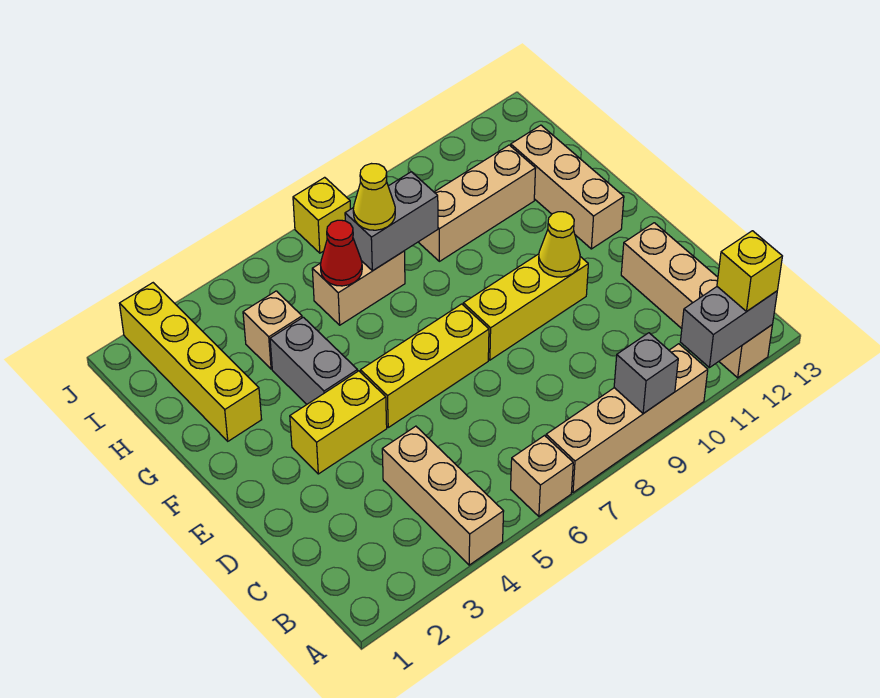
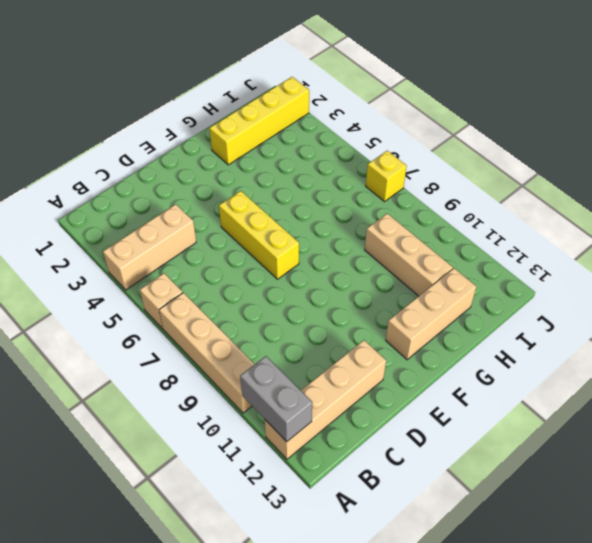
none -> yellow brick E3:E4 level 1
none -> yellow brick E8:E10 level 1
none -> grey brick F4:G4 level 1

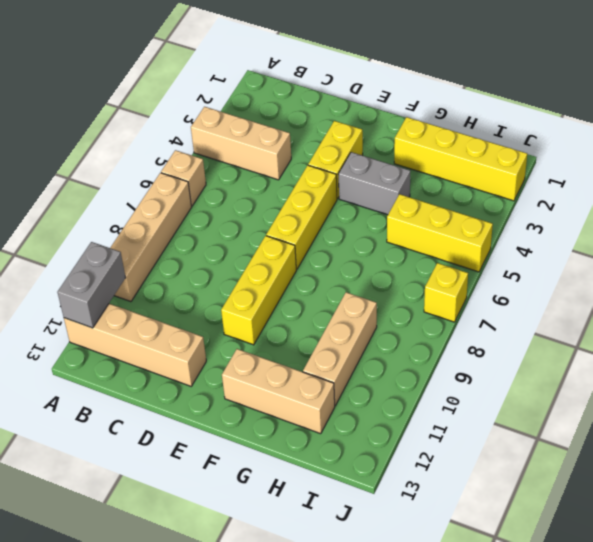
yellow brick H5:J5 level 1 -> none
none -> tan brick H4 level 1
none -> tan brick H6:H7 level 1
none -> grey brick A9 level 2

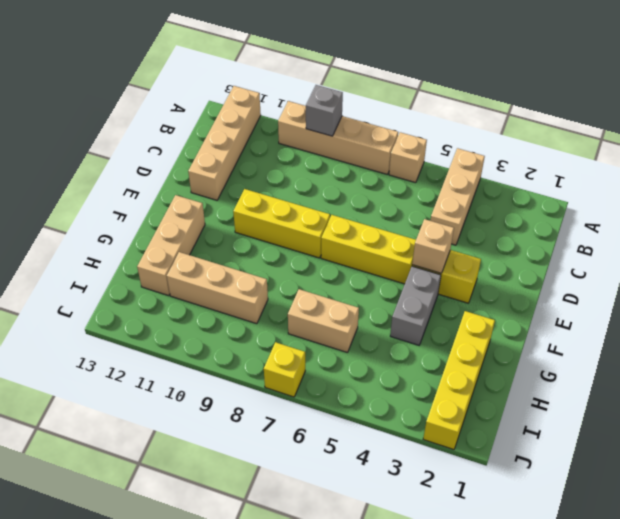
tan brick E4 level 2 -> tan brick H4 level 1
none -> grey brick A11:A12 level 2
none -> yellow cone E10 level 2
none -> red cone H6 level 2

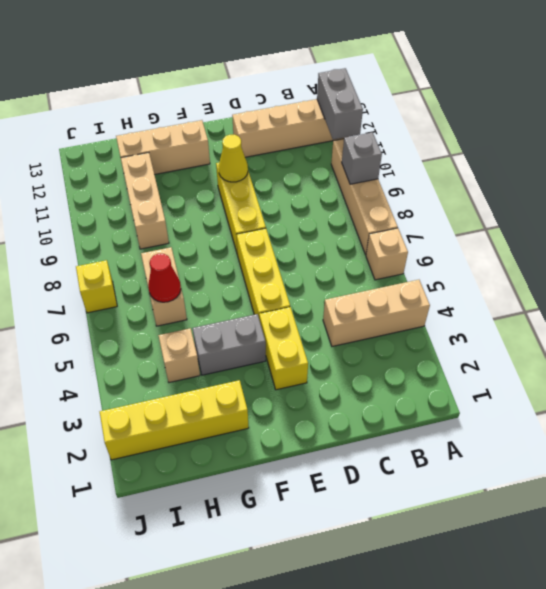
none -> grey brick H7:H8 level 2
none -> yellow brick A12 level 3
none -> yellow cone H7 level 3

